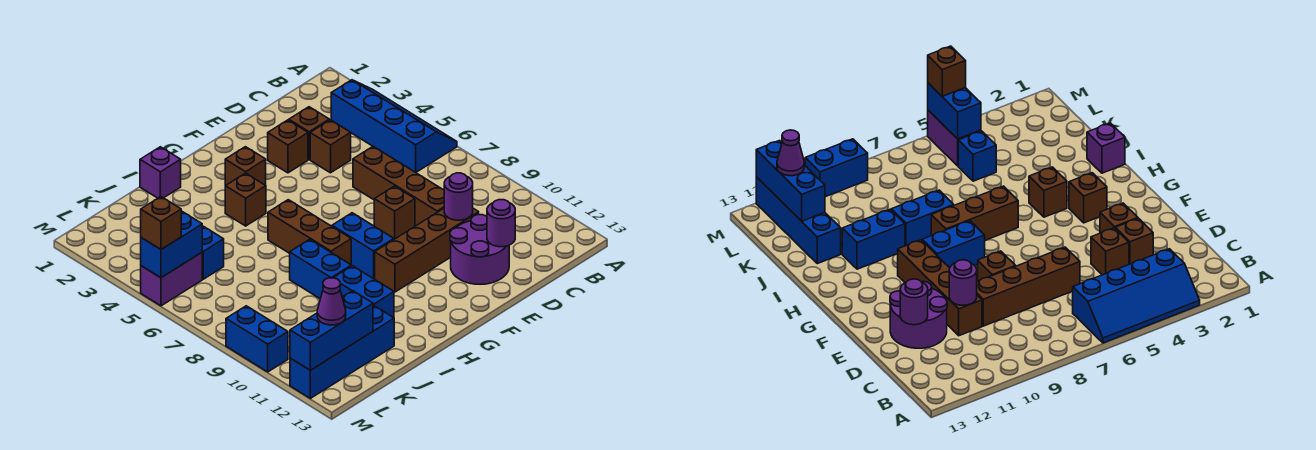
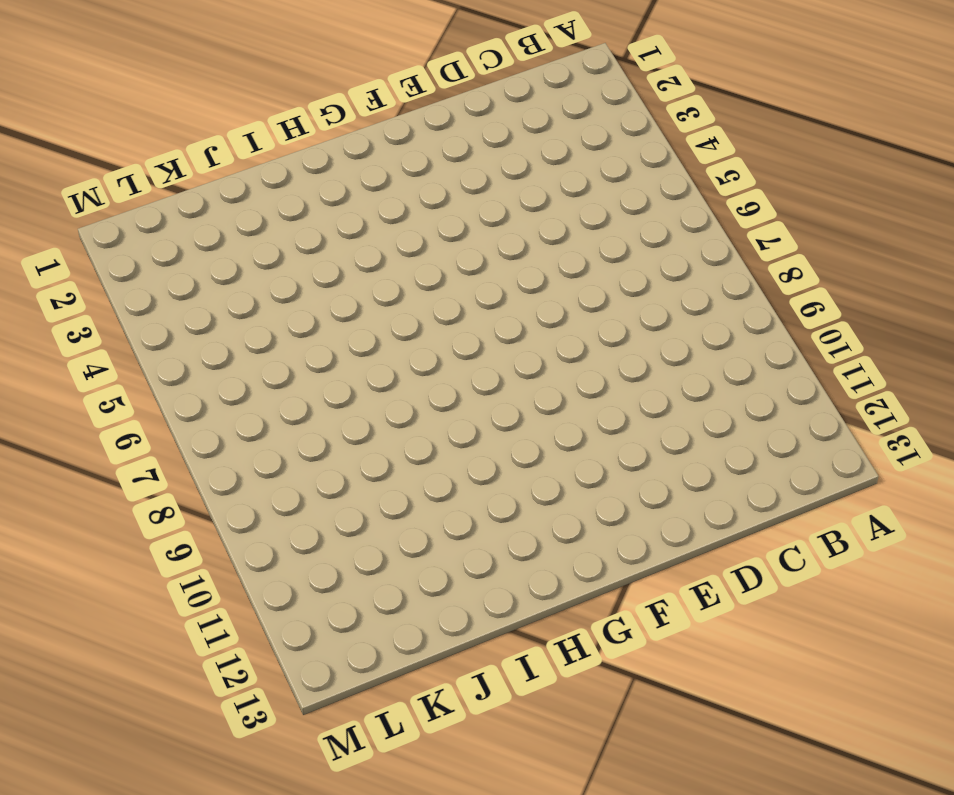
none -> blue slope A3:B6 level 1 top B
none -> brown brick D3 level 1
none -> brown brick D4 level 1

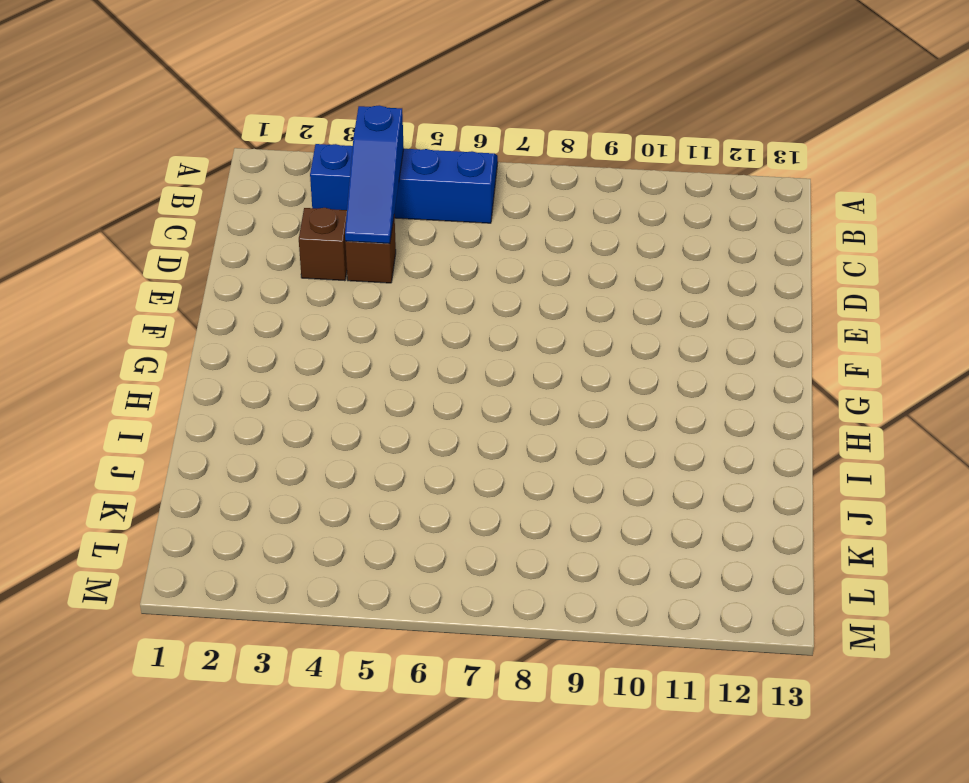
blue slope B4:D4 level 2 top B -> none
none -> brown brick D6:D9 level 1
none -> brown brick D10:G10 level 1
none -> purple round brick D11:E12 level 1

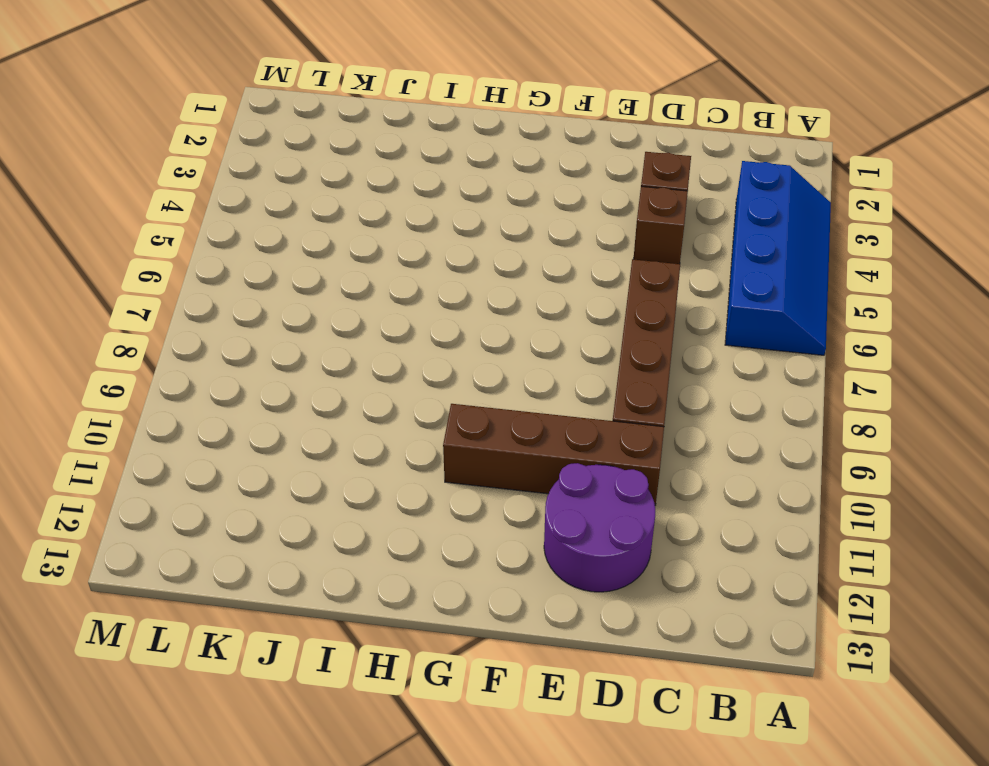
none -> brown brick E3 level 1
none -> brown brick E8 level 1
none -> brown brick G3 level 1

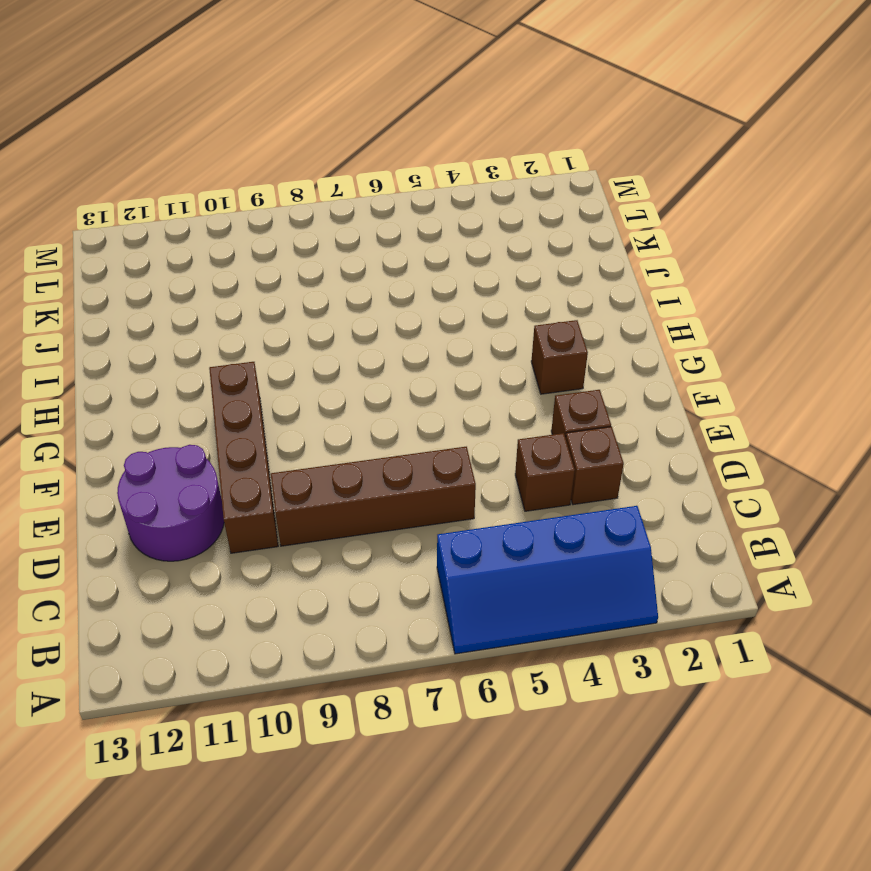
none -> brown brick E8 level 1
none -> blue brick G8:G9 level 1
none -> brown brick H4 level 1

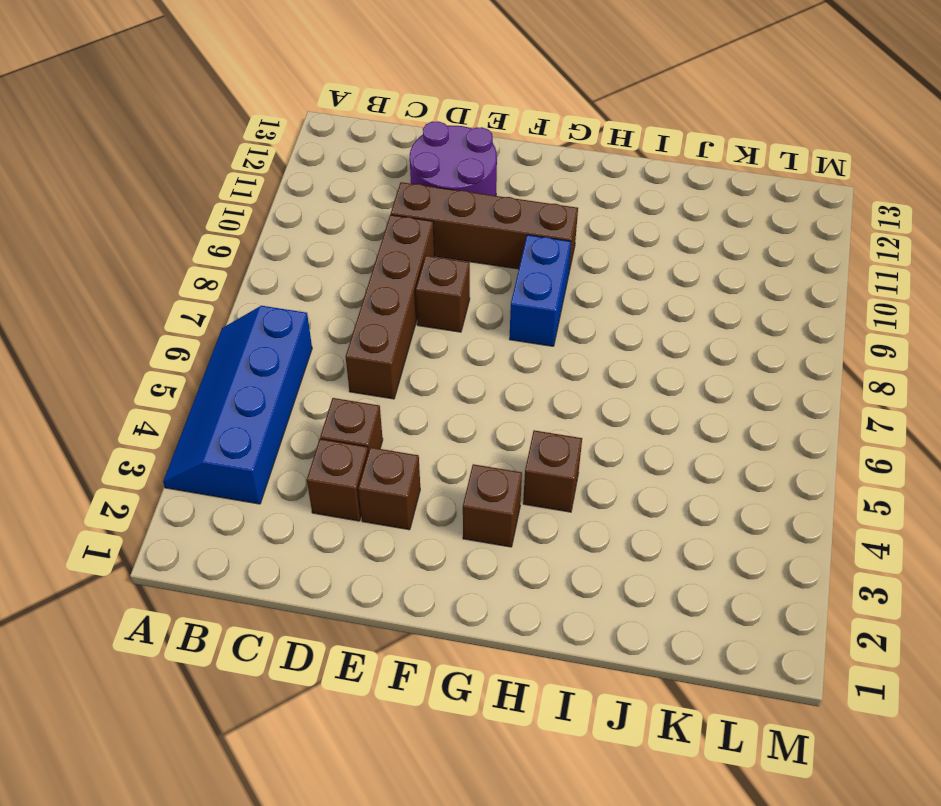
none -> brown brick H6:H8 level 1
none -> purple brick I1 level 1
none -> blue brick I8:I9 level 1

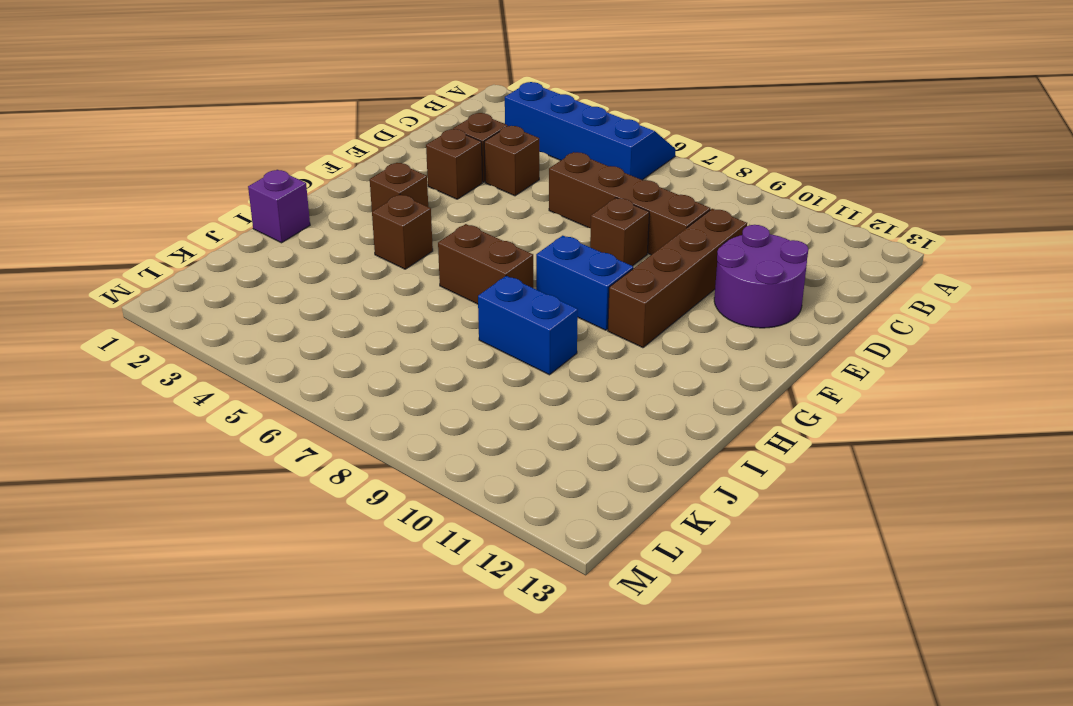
brown brick H6:H7 level 1 -> brown brick H6:H8 level 1
none -> blue brick I10:I11 level 1
none -> blue brick J12:M12 level 1
none -> blue brick K5 level 1

